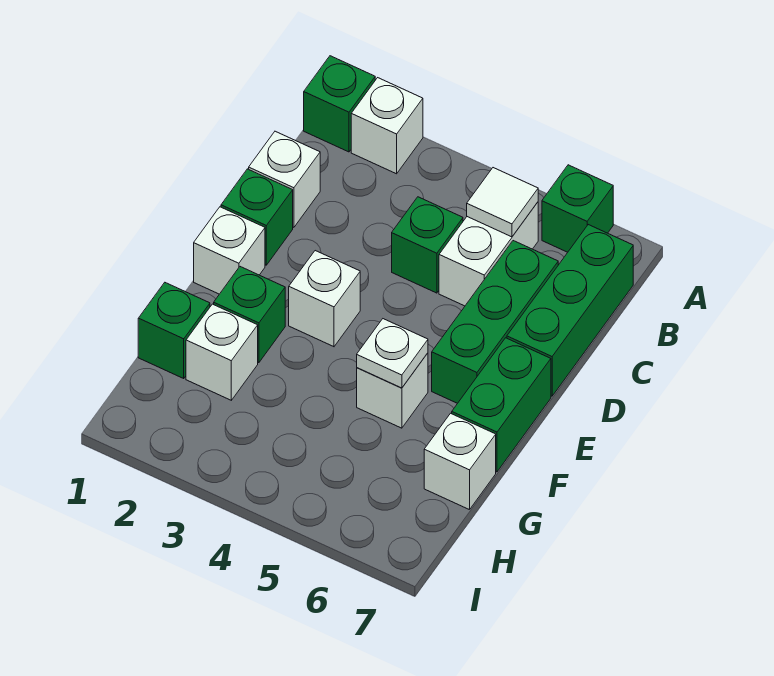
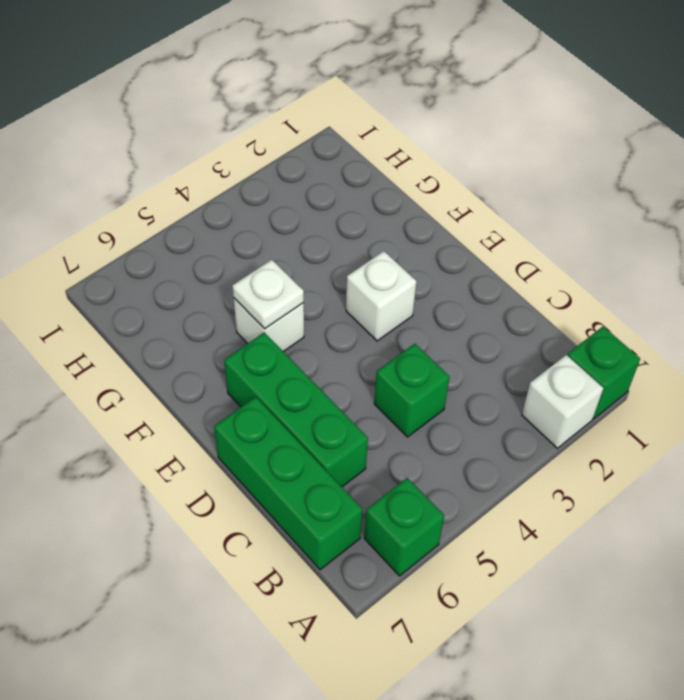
none -> white brick B5:C5 level 1
none -> white brick C1 level 1
none -> green brick D1 level 1

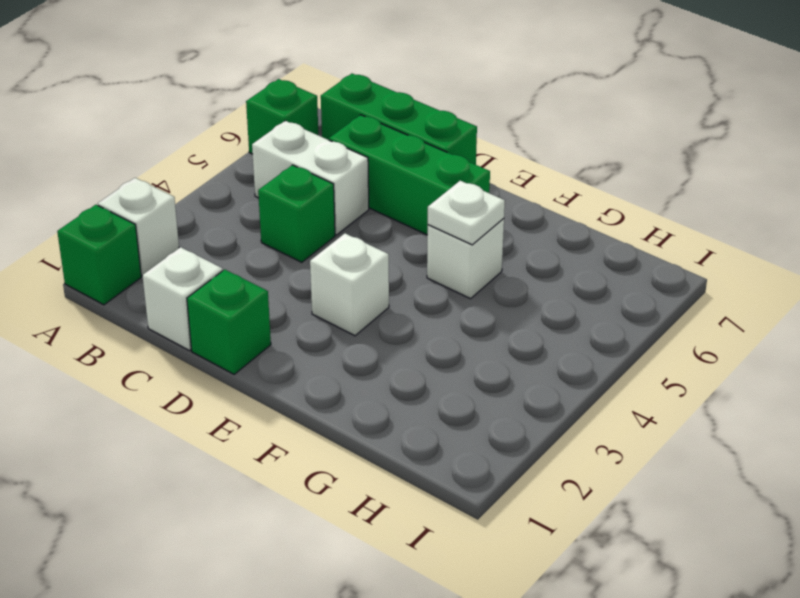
none -> white brick E1 level 1
none -> green brick E7:F7 level 1
none -> green brick F2 level 1

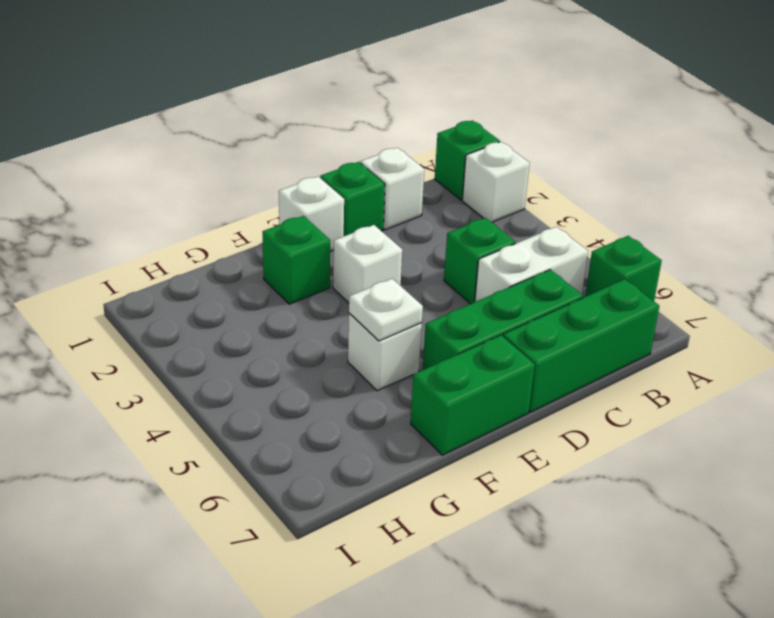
none -> green brick G1 level 1
none -> white brick G2 level 1
none -> white brick G7 level 1

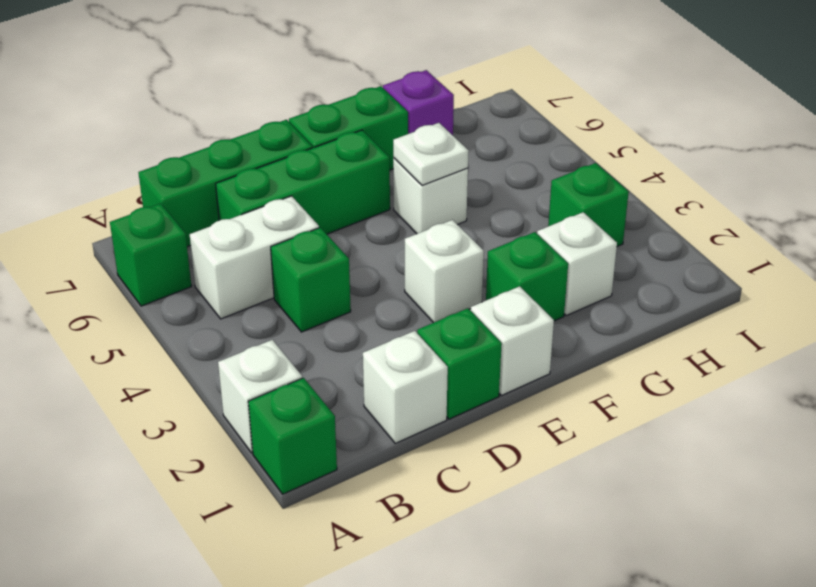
purple brick G7 level 1 -> white brick G7 level 1
green brick H3 level 1 -> green brick G1 level 1
none -> white tile B5 level 2

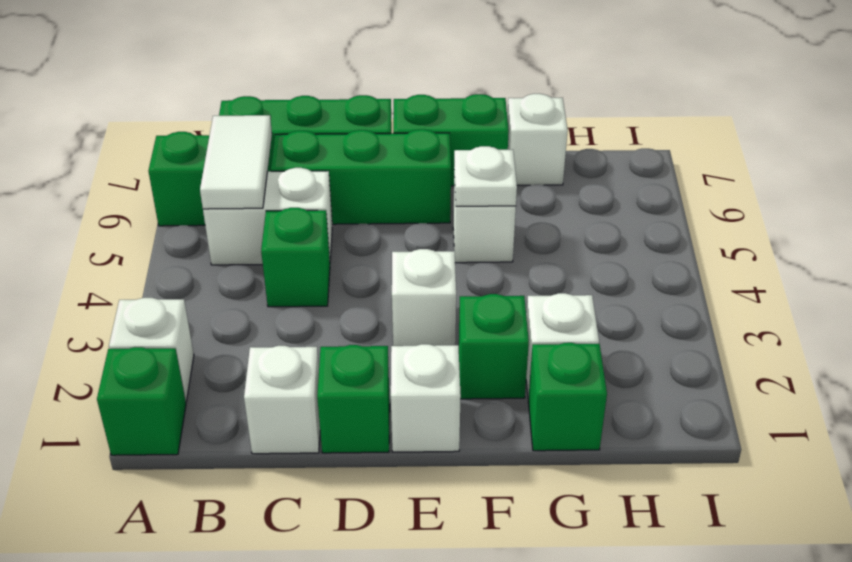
white tile B5:B6 level 2 -> white tile B5 level 2

